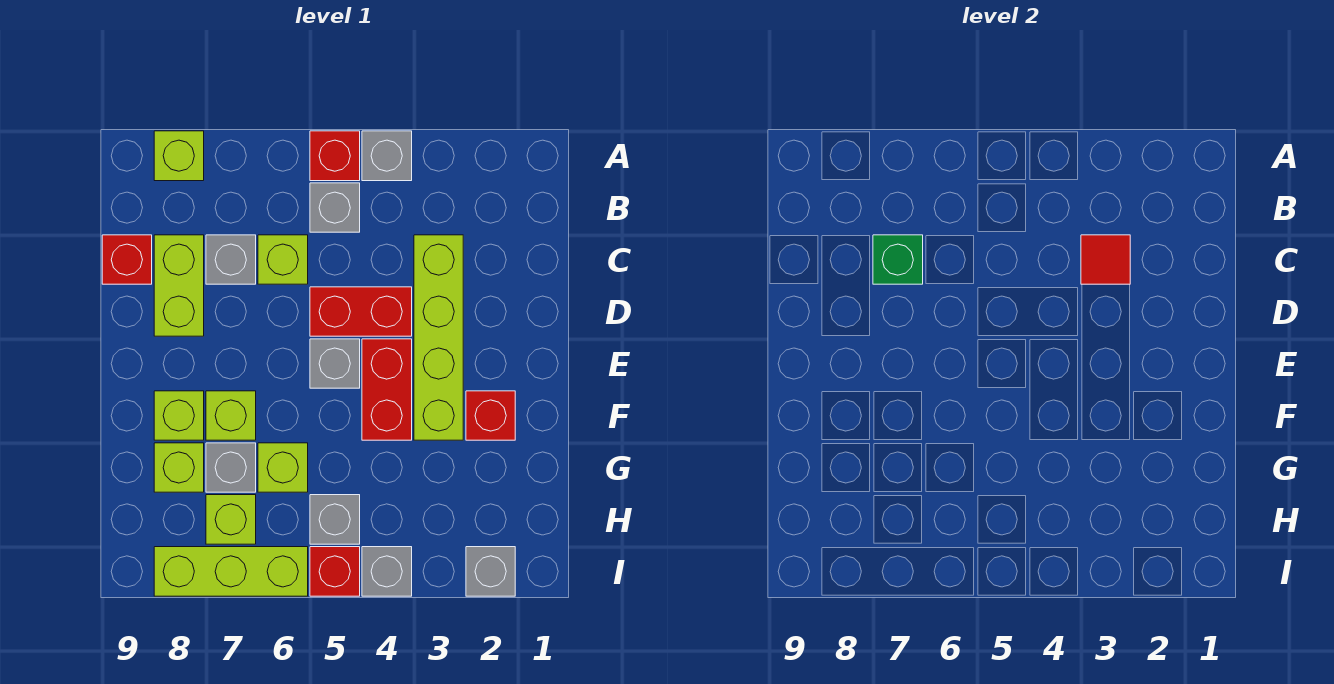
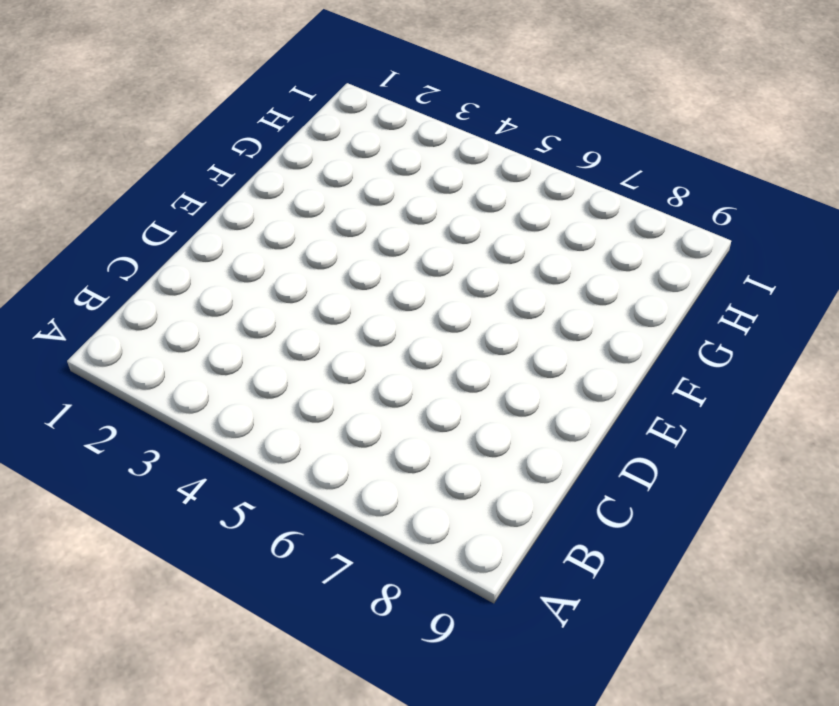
none -> grey brick A4 level 1
none -> red brick A5 level 1
none -> lime brick A8 level 1

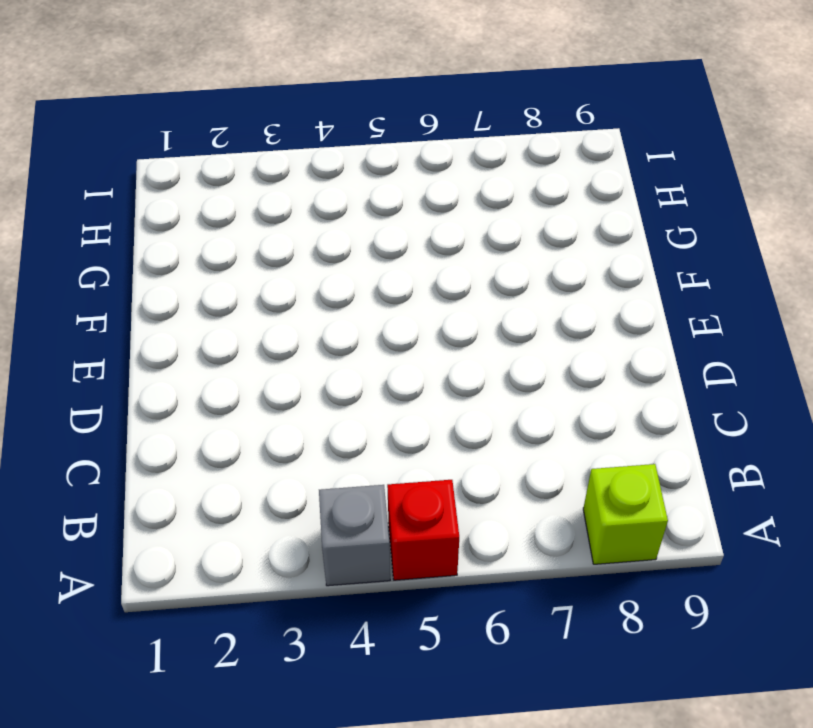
none -> grey brick B5 level 1
none -> lime brick C3:F3 level 1
none -> lime brick C6 level 1

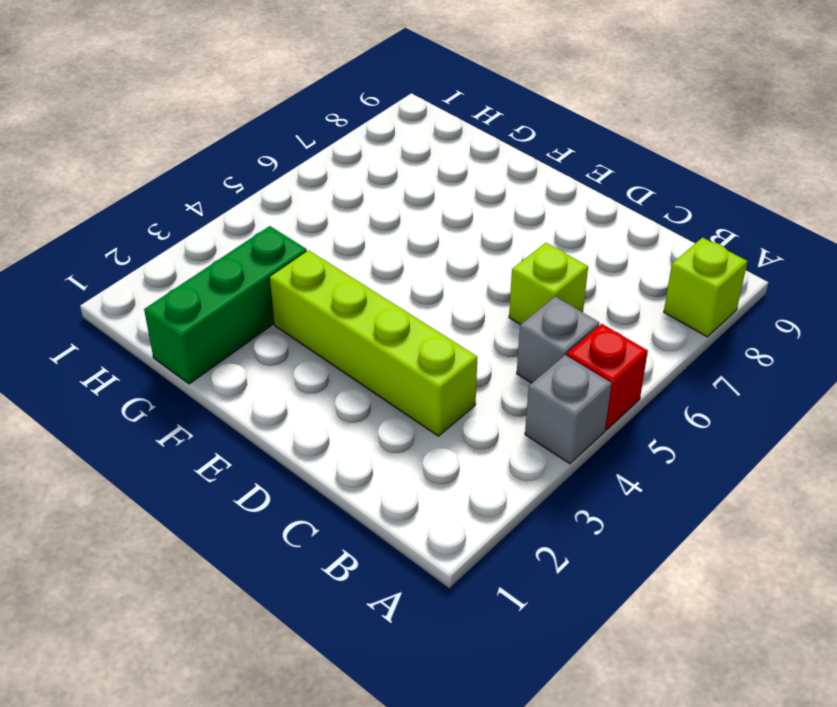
green brick G1:G3 level 1 -> none
none -> grey brick C7 level 1
none -> lime brick C8:D8 level 1
none -> red brick C9 level 1

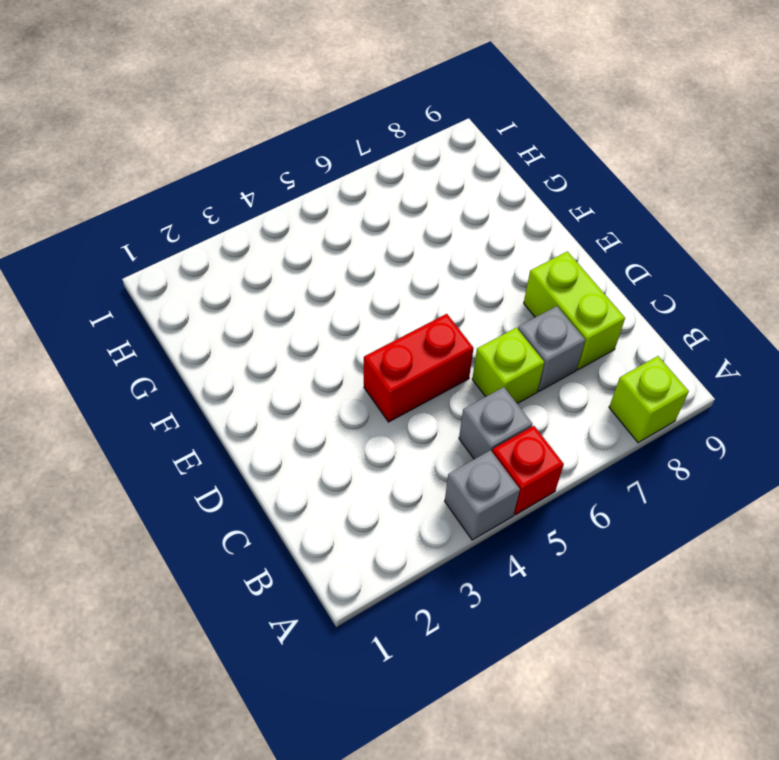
none -> lime brick C3:F3 level 1
none -> red brick C9 level 1
none -> red brick E4:F4 level 1

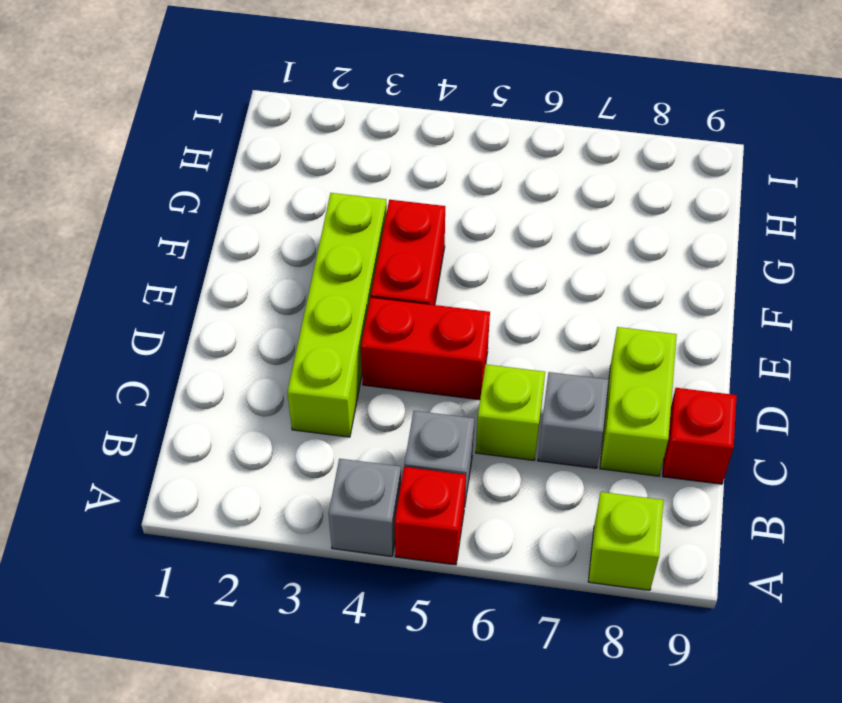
none -> grey brick E5 level 1
none -> red brick F2 level 1
none -> lime brick F7 level 1

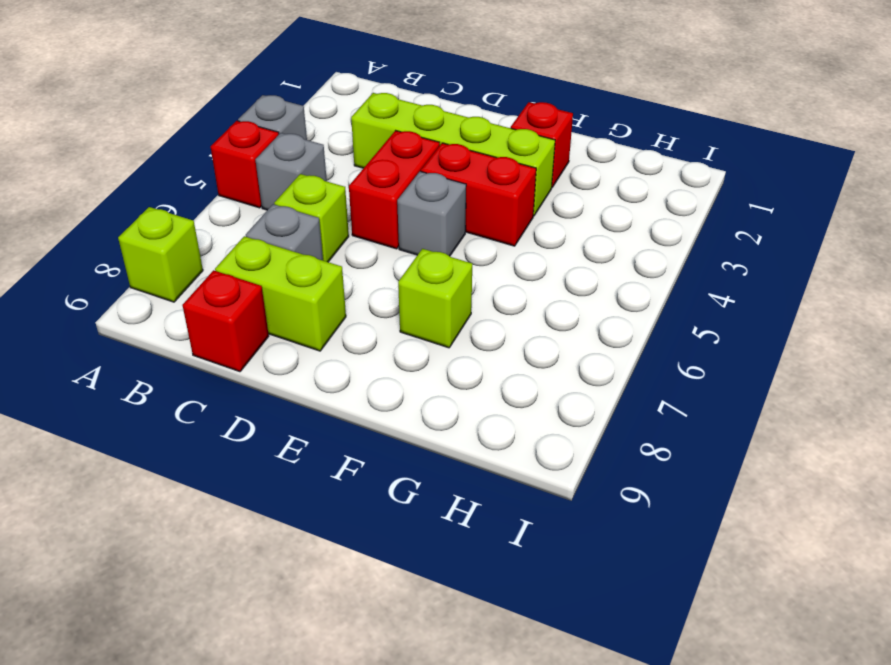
none -> lime brick F8 level 1
none -> lime brick G6 level 1
none -> grey brick G7 level 1

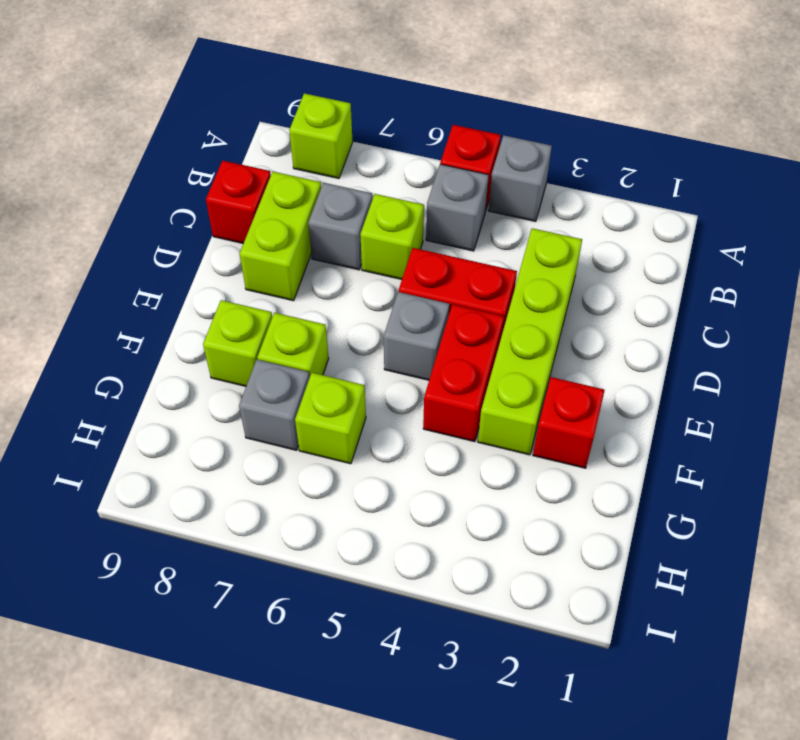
none -> lime brick G8 level 1
none -> grey brick H5 level 1
none -> lime brick H7 level 1

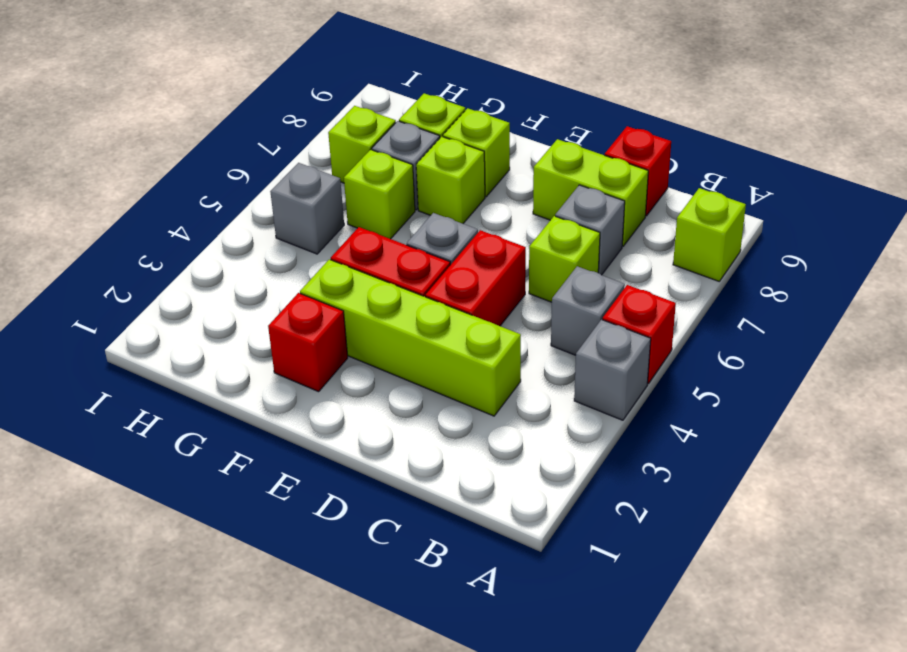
none -> grey brick I2 level 1
none -> grey brick I4 level 1
none -> red brick I5 level 1

